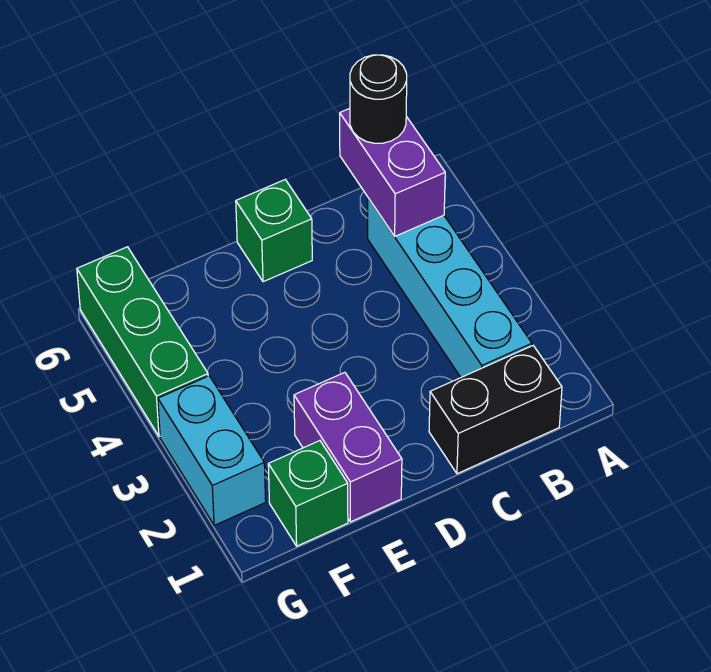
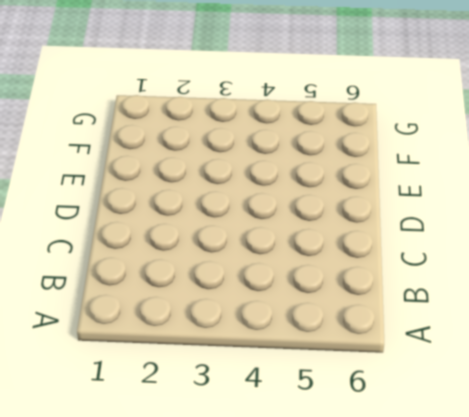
none -> black brick B1:C1 level 1
none -> cyan brick B2:B5 level 1

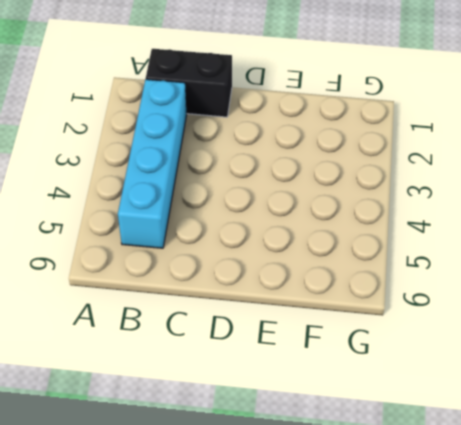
none -> green brick D6 level 1
none -> purple brick E1:E2 level 1

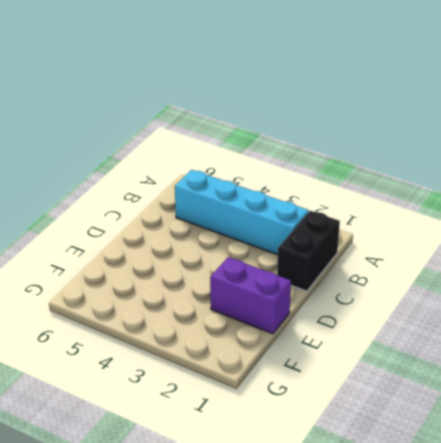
none -> green brick D6 level 1
none -> green brick F1 level 1

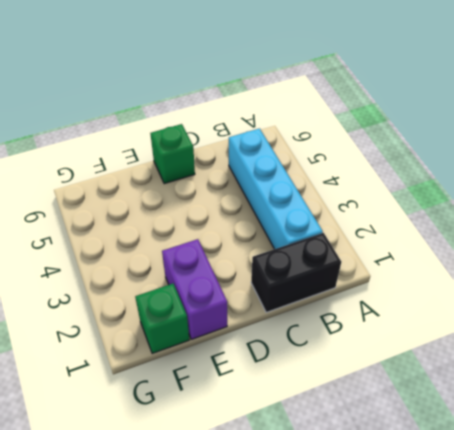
none -> cyan brick G2:G3 level 1
none -> green brick G4:G6 level 1

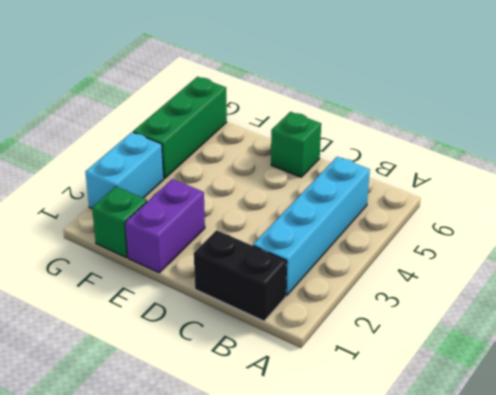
none -> purple brick B5:B6 level 2
none -> black round brick B6 level 3

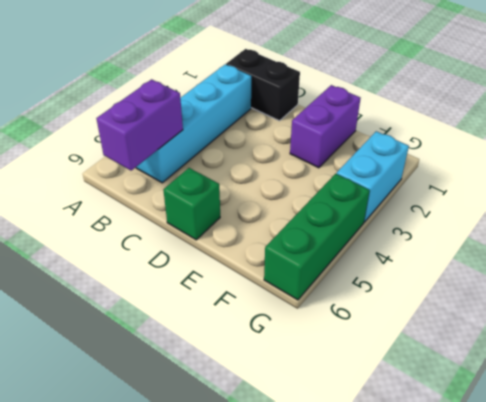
none -> green brick F1 level 1
none -> black round brick B6 level 3

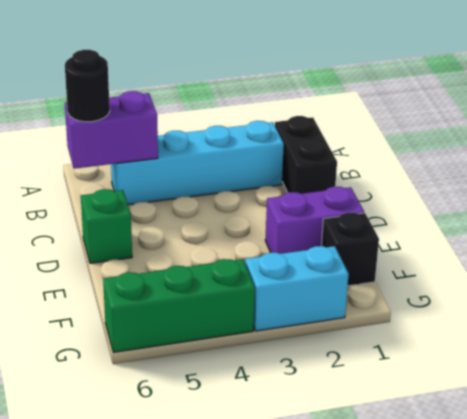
black brick F1 level 1 -> green brick F1 level 1

